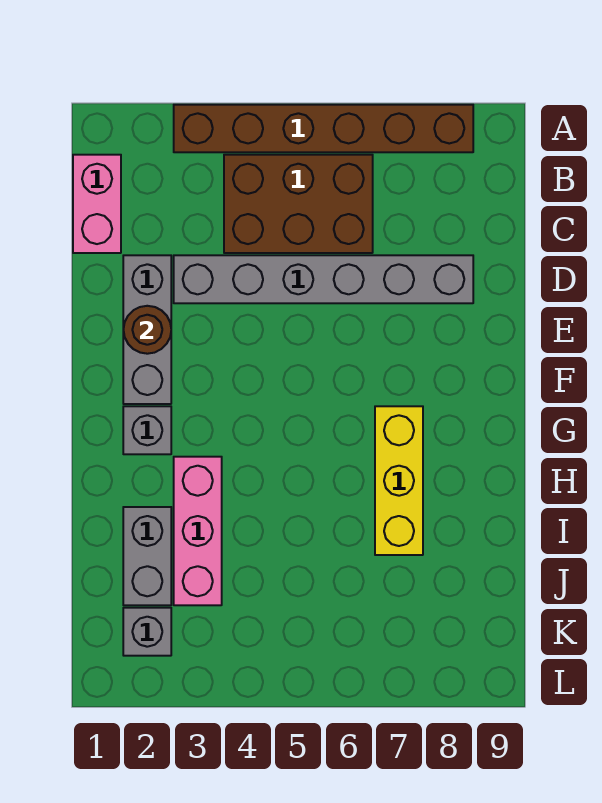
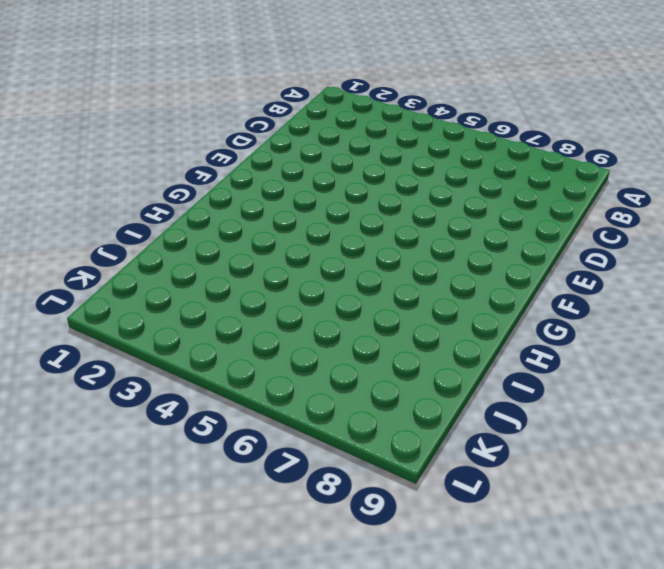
none -> brown brick A3:A8 level 1
none -> pink brick B1:C1 level 1

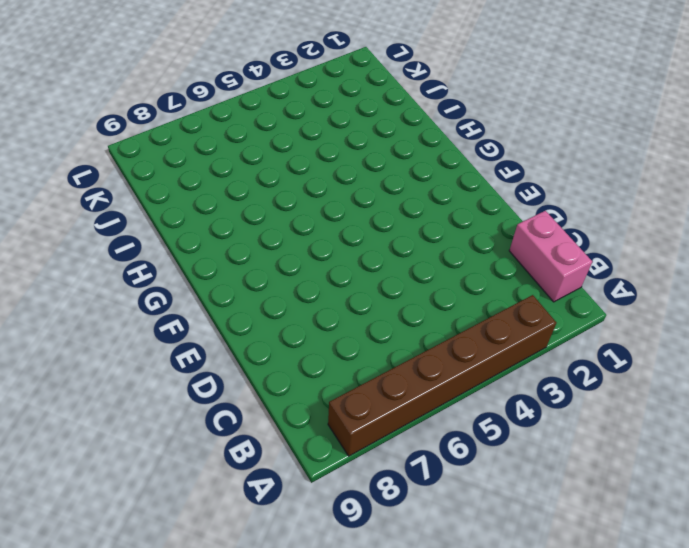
none -> brown brick B4:C6 level 1
none -> grey brick D2:F2 level 1

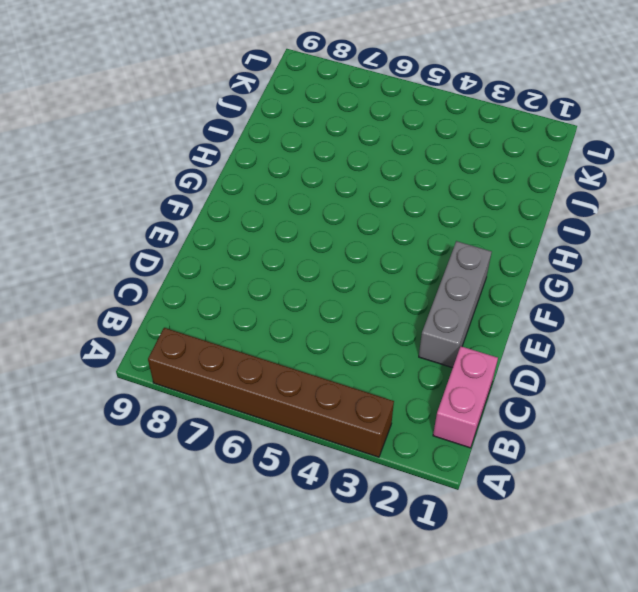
none -> brown brick B4:C6 level 1
none -> grey brick D3:D8 level 1

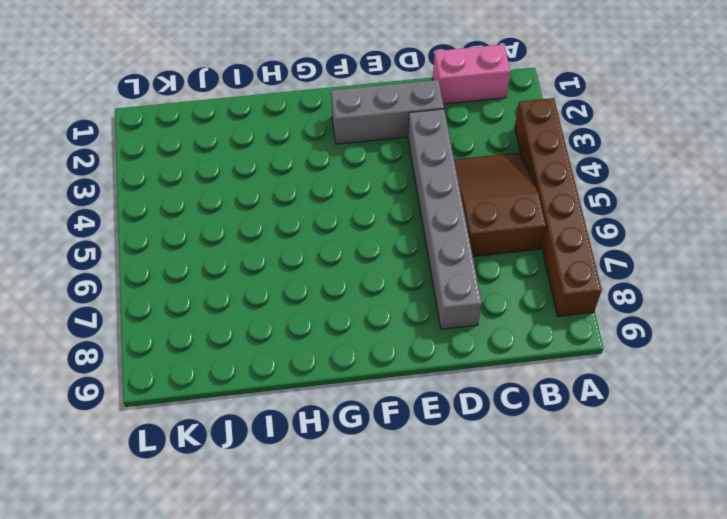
brown slope B4:C6 level 1 top 6 -> brown brick B4:C6 level 1
none -> grey brick G2 level 1
none -> yellow brick G7:I7 level 1

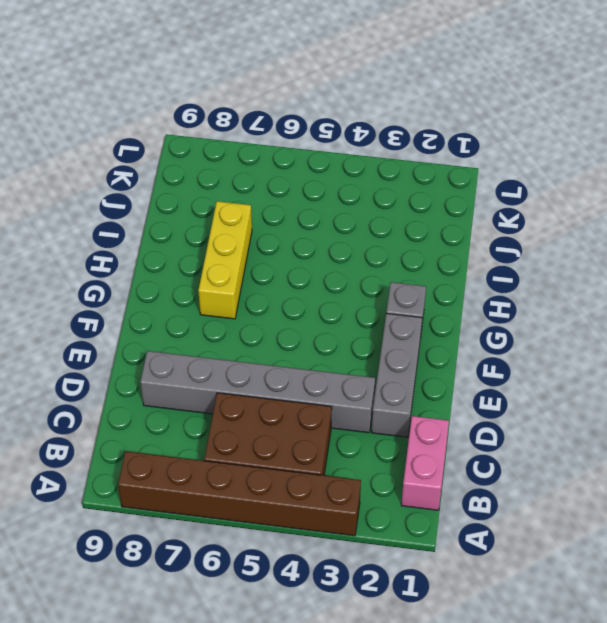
none -> pink brick H3:J3 level 1
none -> grey brick I2:J2 level 1

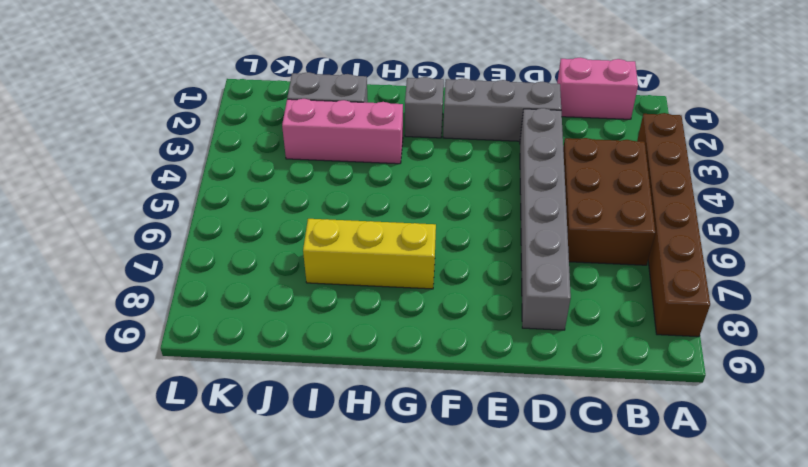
none -> grey brick K2 level 1
none -> brown round brick E2 level 2

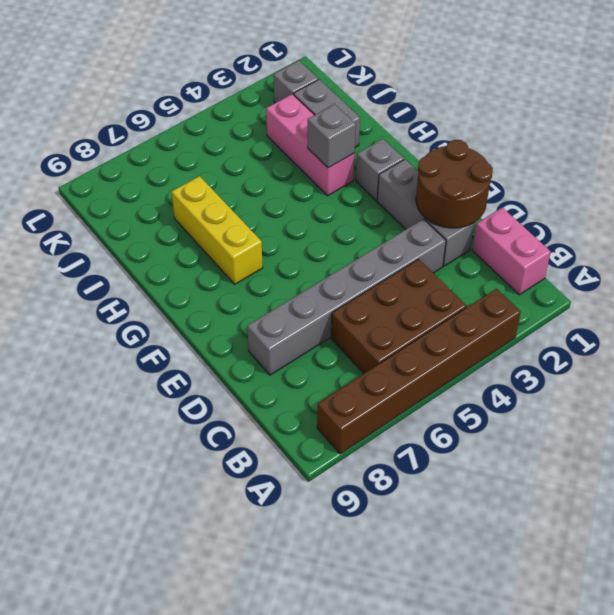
brown round brick D1:E2 level 2 -> brown round brick E2 level 2
grey brick H3 level 2 -> none

